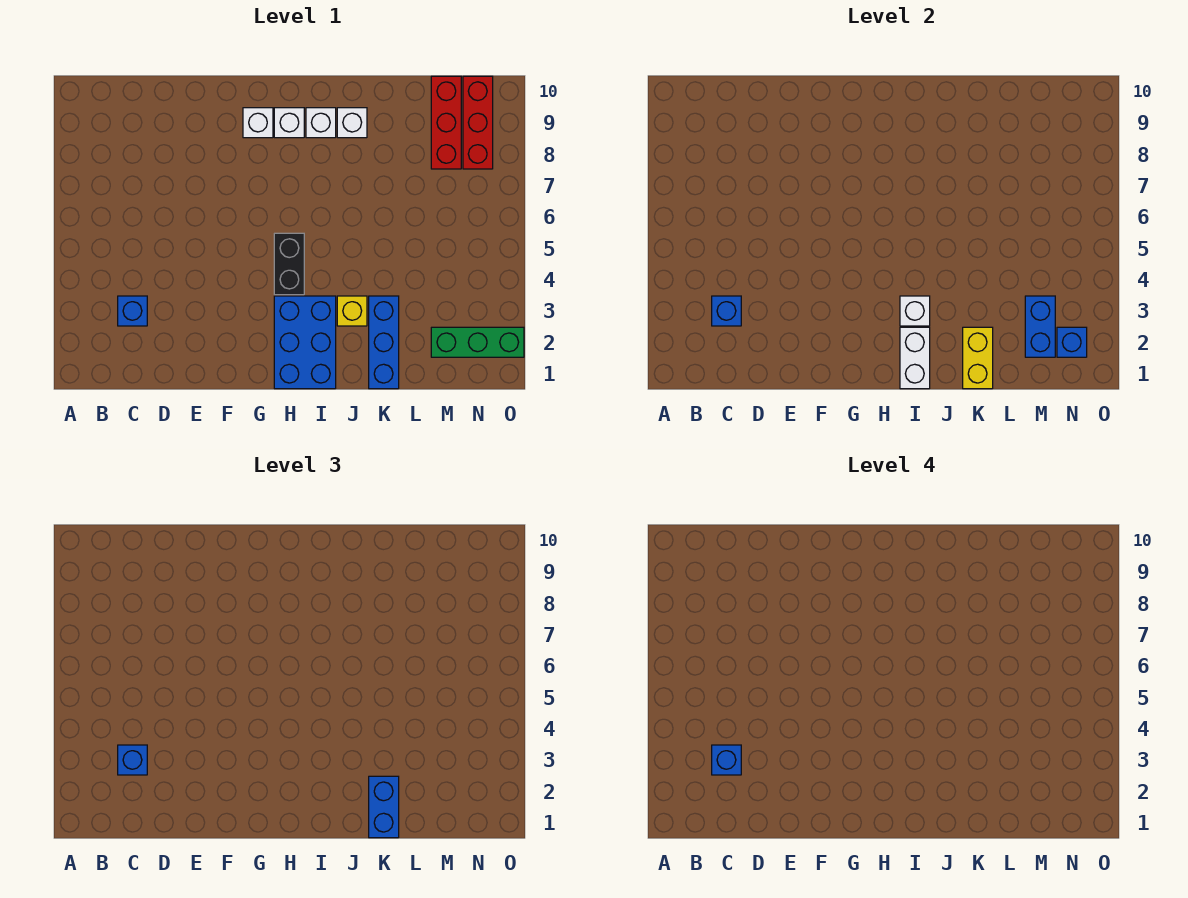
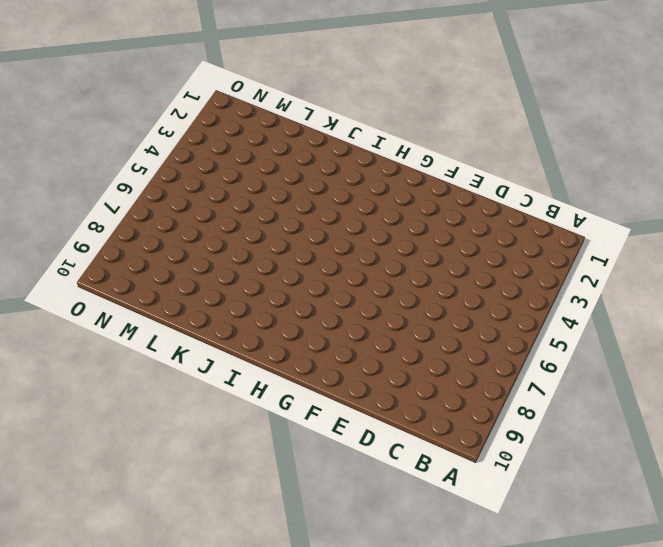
none -> blue brick C3 level 1
none -> white brick G9 level 1
none -> blue brick H1:I3 level 1

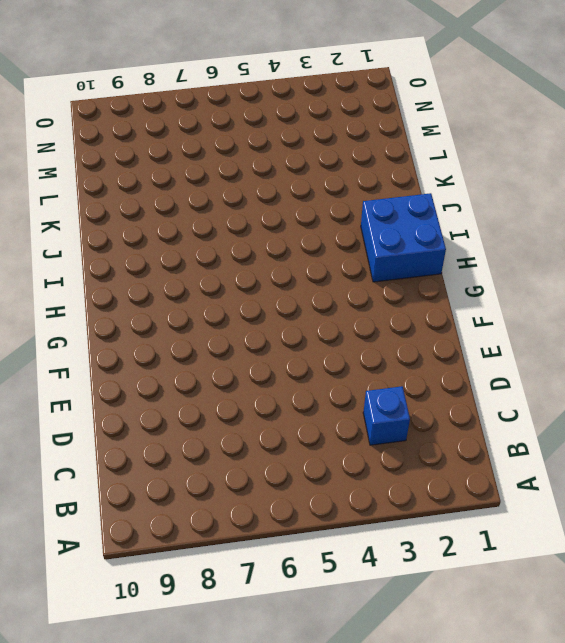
blue brick H1:I2 level 1 -> blue brick H1:I3 level 1
none -> white brick G9 level 1
none -> black brick H4:H5 level 1
none -> white brick H9 level 1

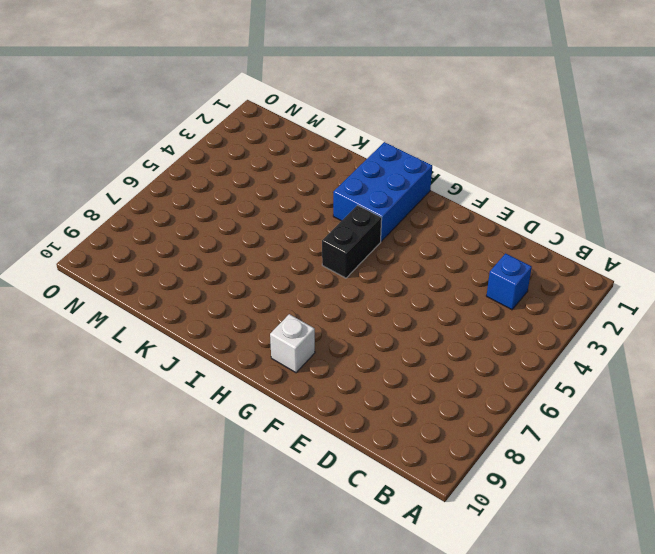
none -> white brick H9 level 1
none -> white brick I9 level 1
none -> yellow brick J3 level 1

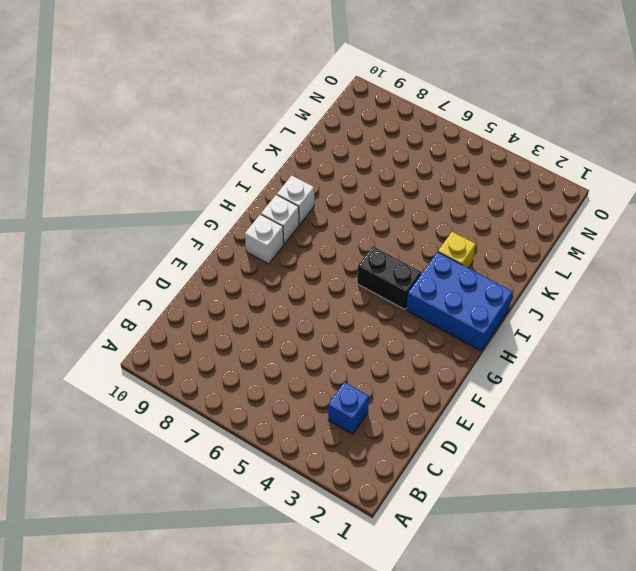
none -> white brick J9 level 1
none -> blue brick K1:K3 level 1
none -> green brick M2:O2 level 1

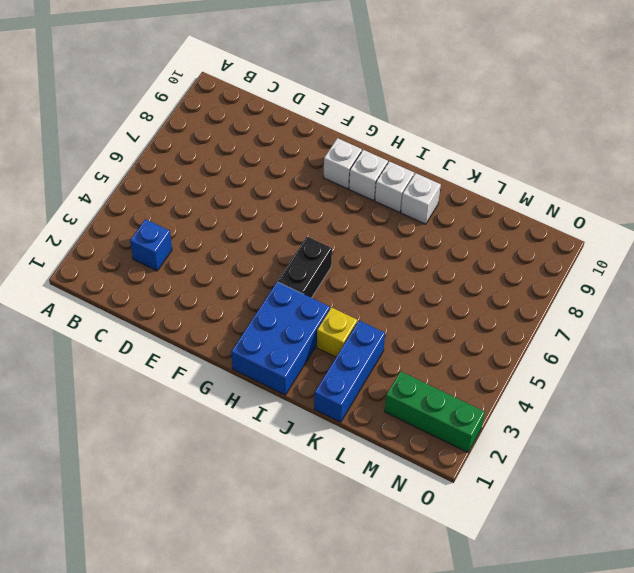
none -> red brick M8:M10 level 1
none -> red brick N8:N10 level 1
none -> blue brick C3 level 2

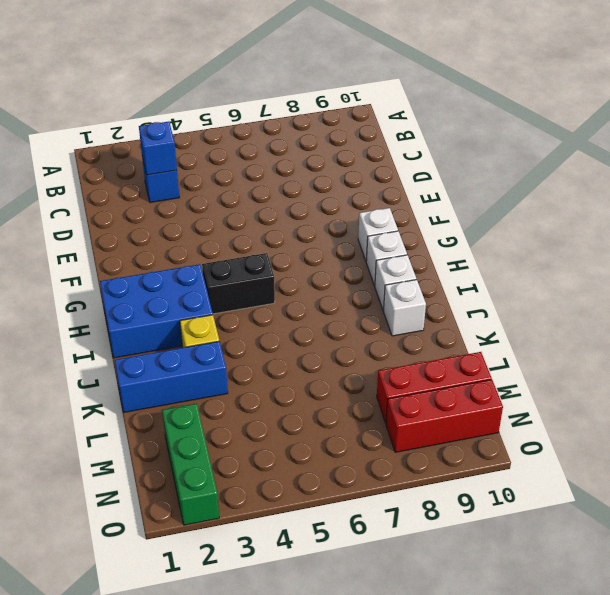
none -> white brick I1:I2 level 2
none -> white brick I3 level 2
none -> yellow brick K1:K2 level 2

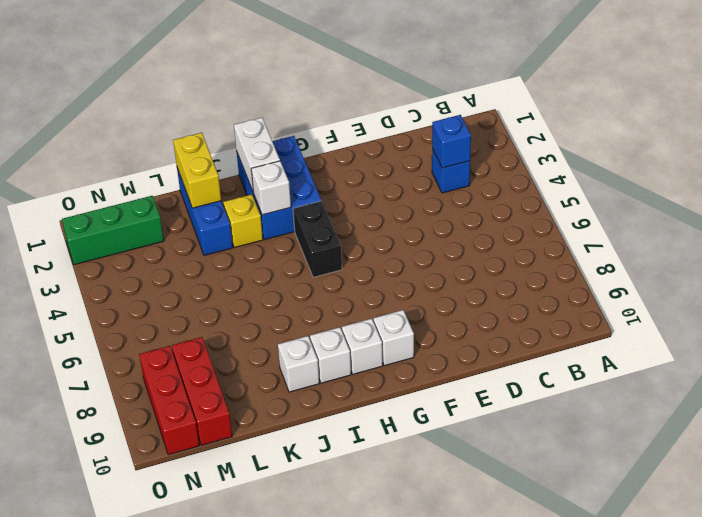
none -> blue brick M2:M3 level 2
none -> blue brick N2 level 2
none -> blue brick C3 level 3

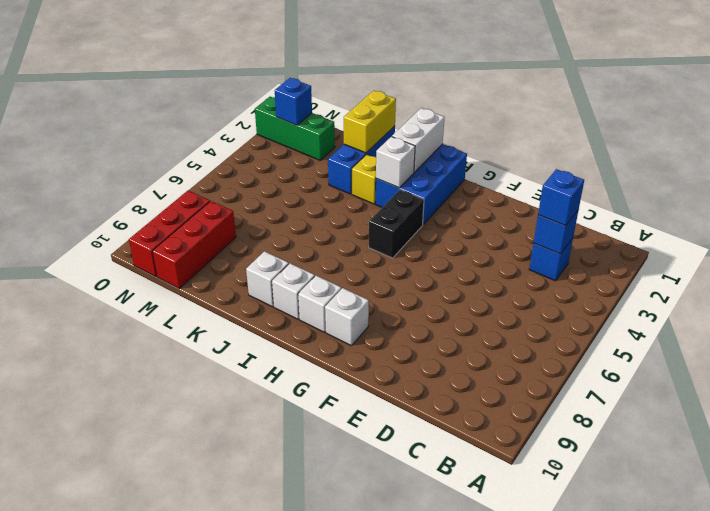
none -> blue brick M2:M3 level 2
none -> blue brick K1:K2 level 3
none -> blue brick C3 level 4

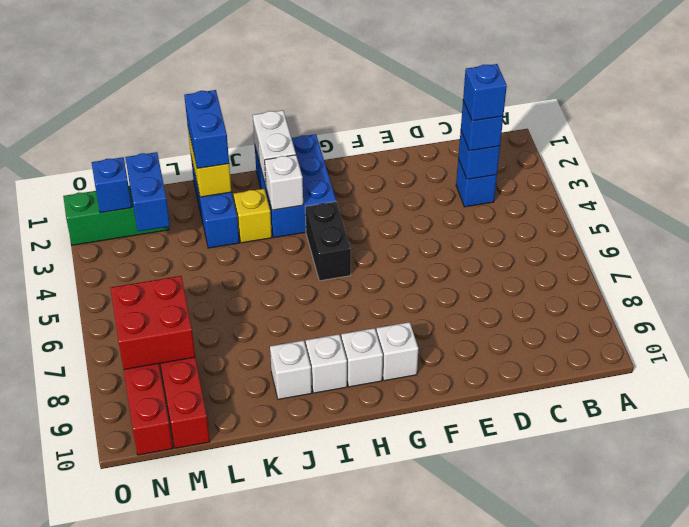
red brick M7:N8 level 2 -> none

